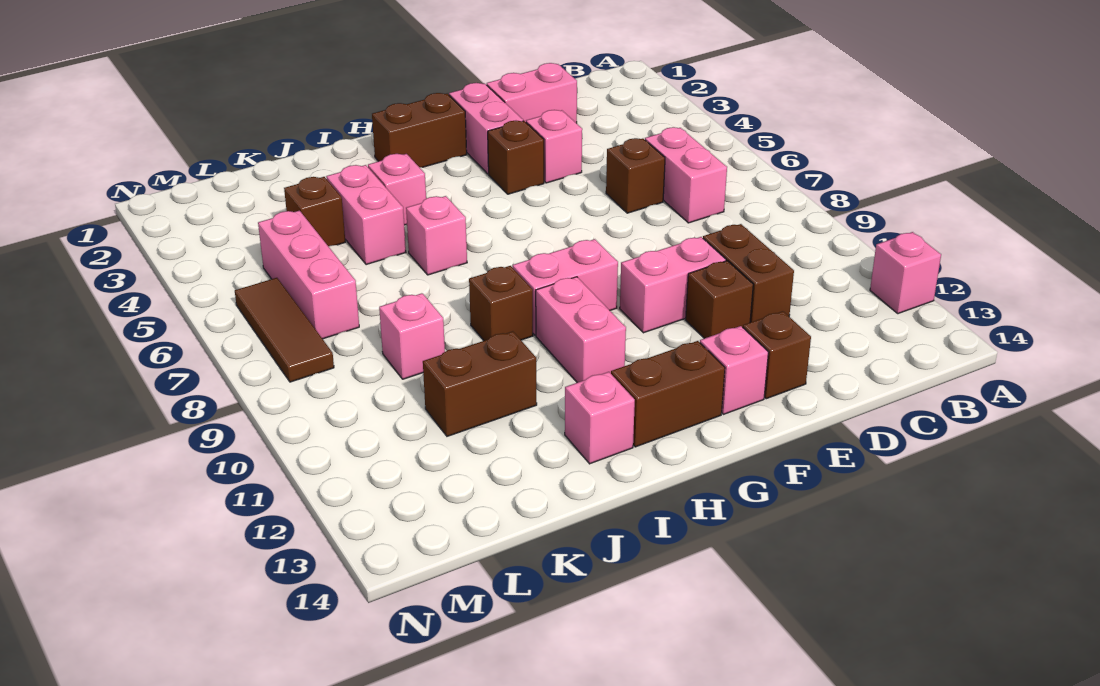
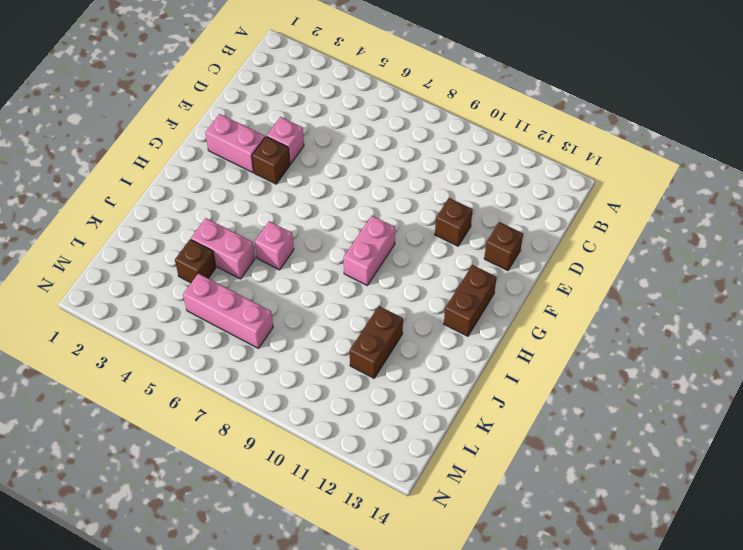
none -> pink brick A12 level 1
none -> pink brick C6:C7 level 1
none -> pink brick D2:E2 level 1

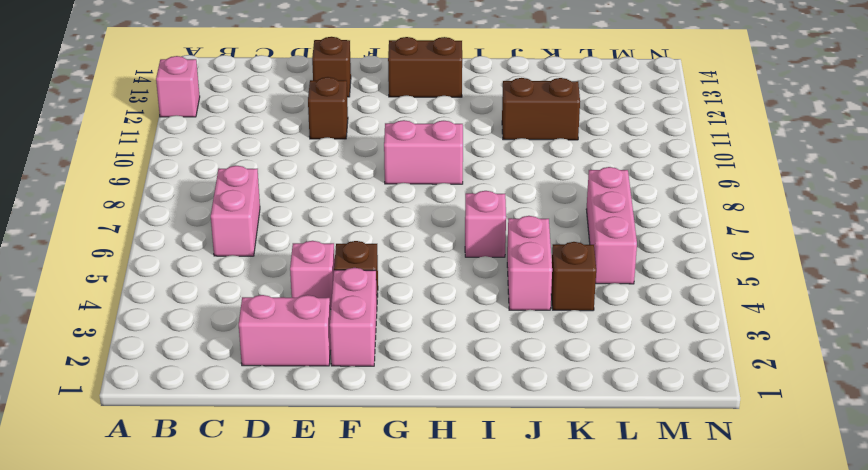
none -> brown brick D6 level 1
none -> brown brick D10:D11 level 1
none -> pink brick E10:F10 level 1

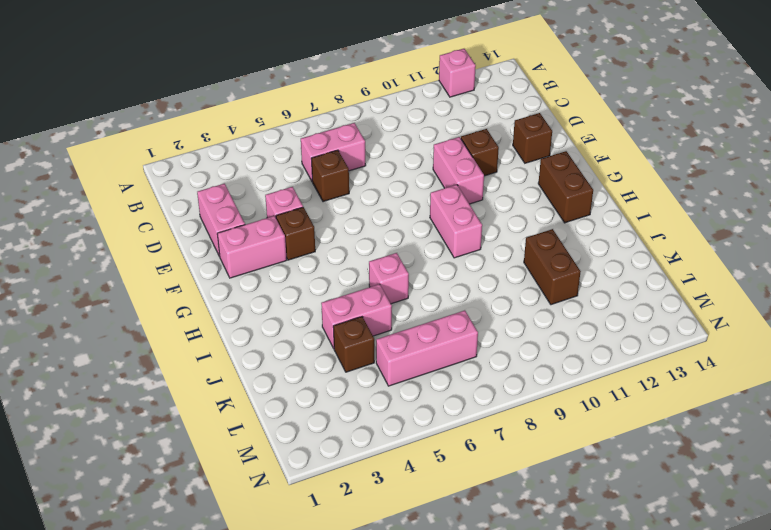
none -> brown brick D10:D11 level 1
none -> pink brick F13 level 1
none -> brown brick G2:H2 level 1

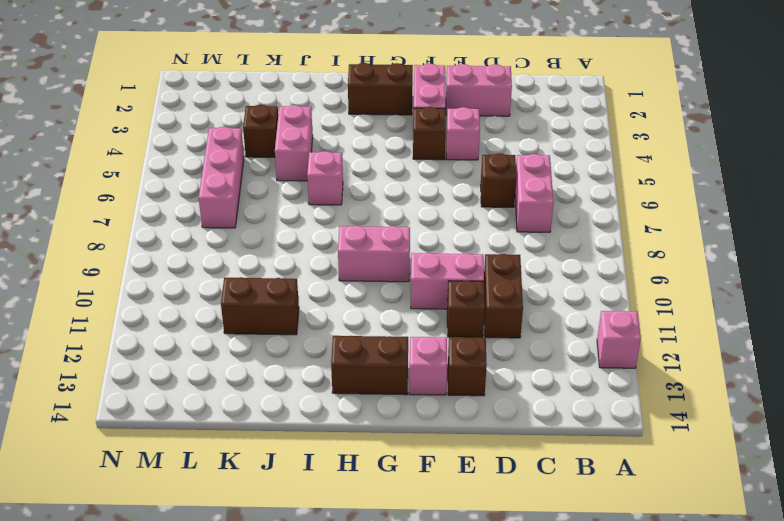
none -> pink brick H10:H11 level 1
none -> pink brick I4 level 1
none -> brown brick I9 level 1

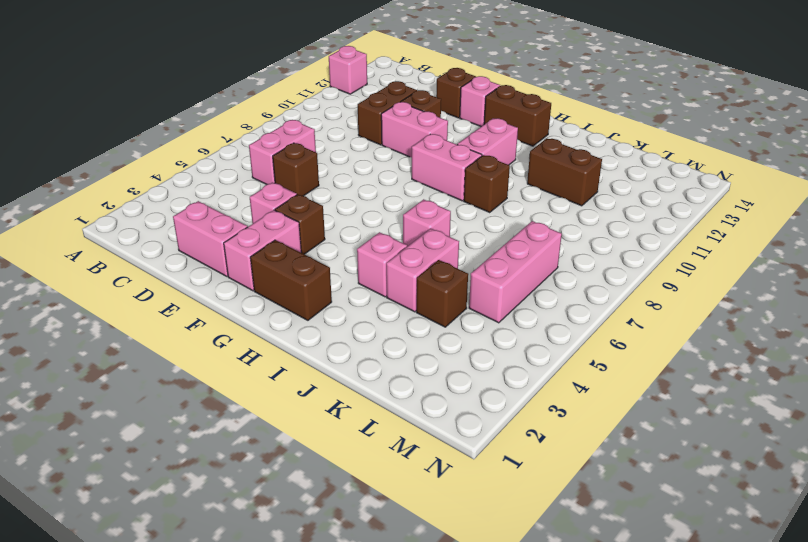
none -> pink brick I13 level 1
none -> pink brick K9 level 1
none -> brown tile M6:M8 level 1

